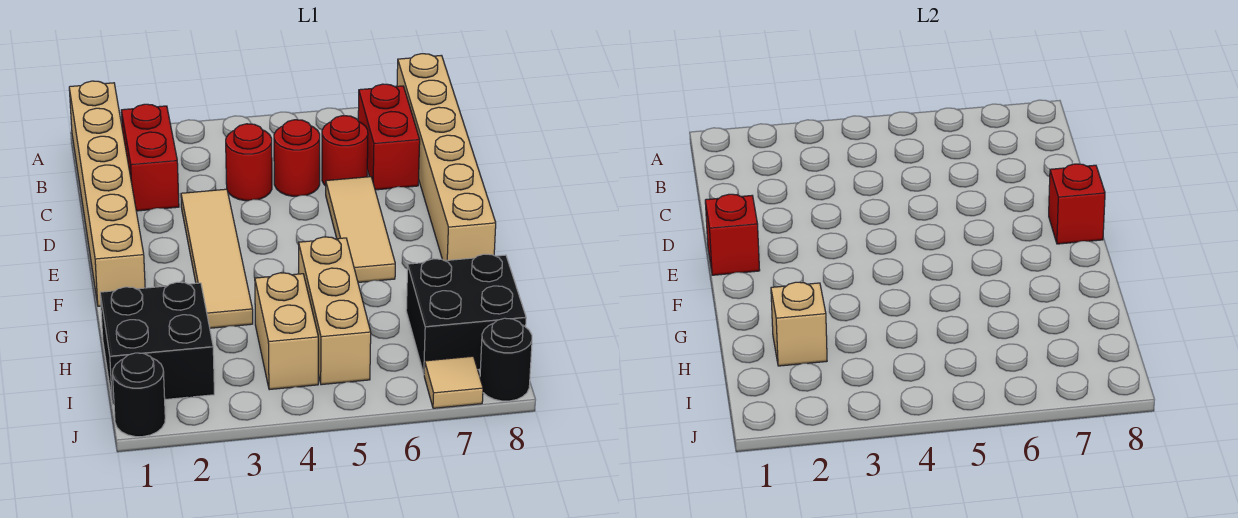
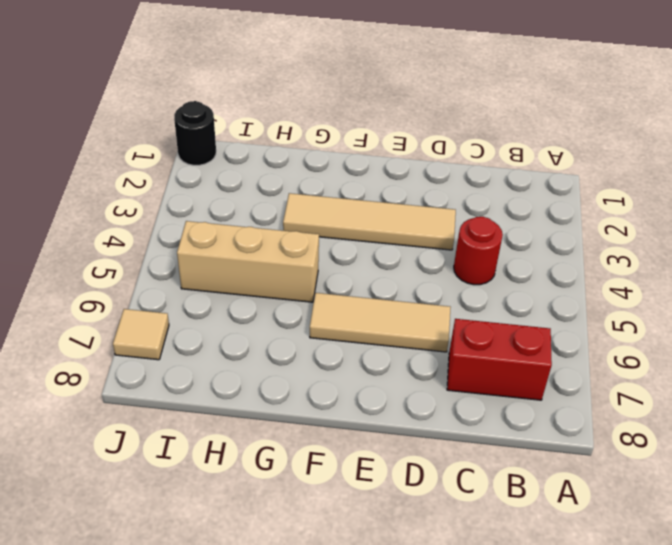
none -> tan brick A1:F1 level 1
none -> tan brick A8:F8 level 1
none -> red brick B2:C2 level 1

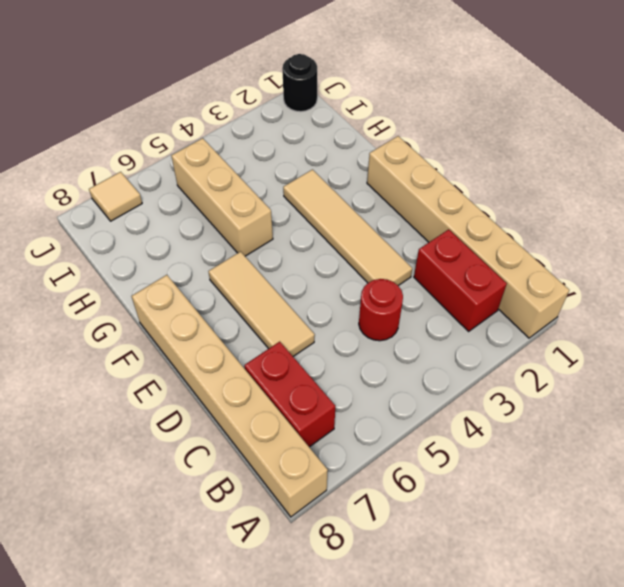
none -> red round brick C5 level 1
none -> red round brick C6 level 1
none -> black brick H1:I2 level 1

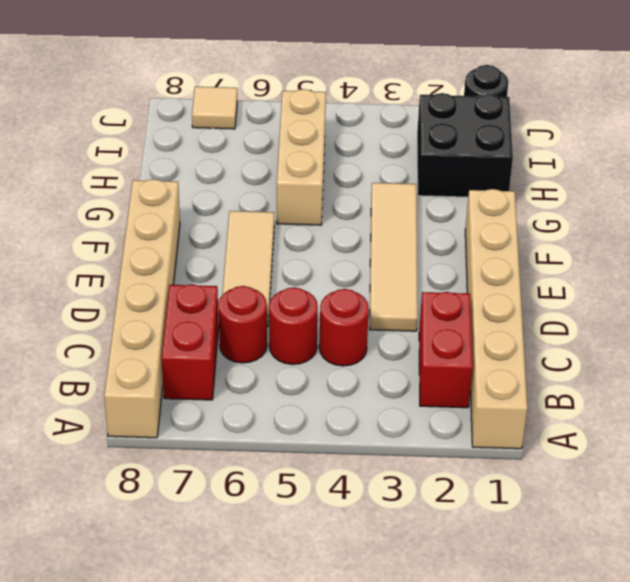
none -> tan brick H4:I4 level 1
none -> black brick H7:I8 level 1
none -> black round brick J8 level 1

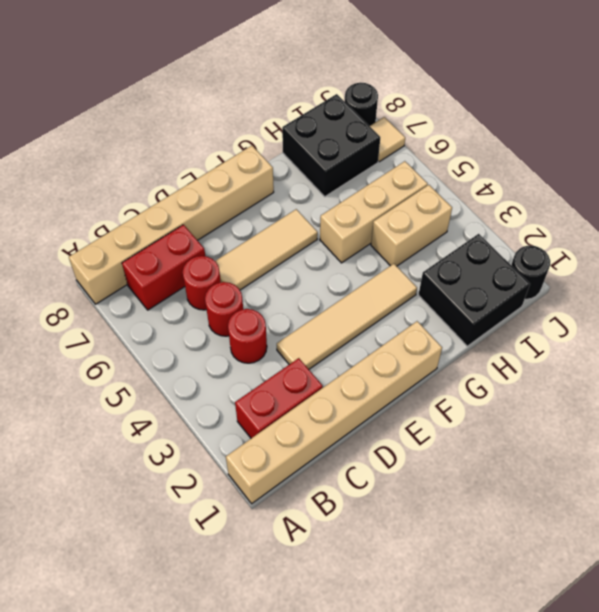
none -> red brick E1 level 2
none -> red brick E8 level 2
none -> tan brick H2 level 2

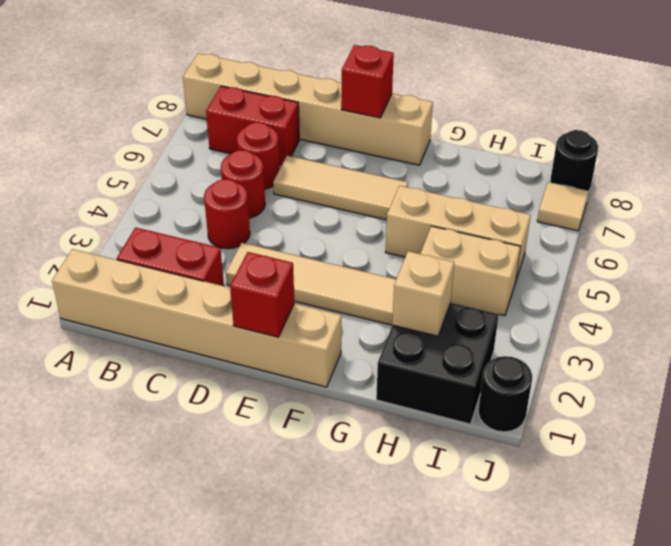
none -> black brick H7:I8 level 1

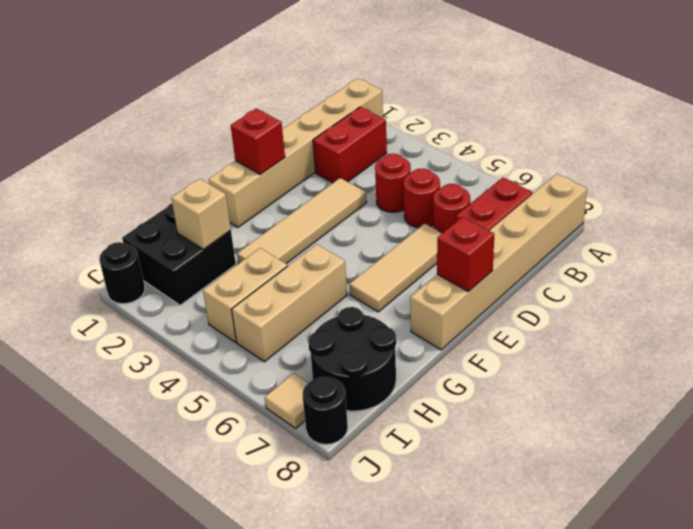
black round brick H7:I8 level 1 -> black brick H7:I8 level 1

